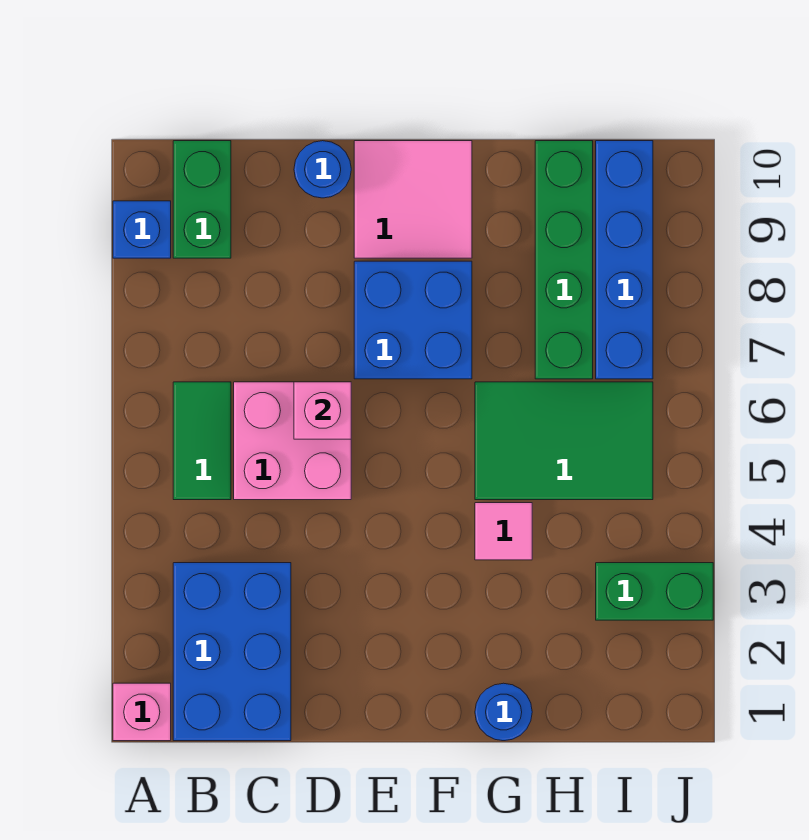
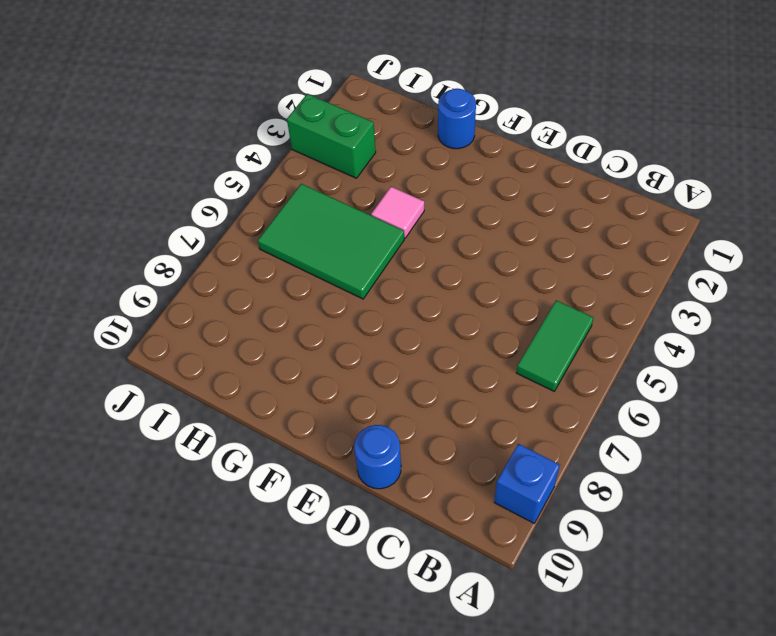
none -> pink brick A1 level 1
none -> blue brick B1:C3 level 1
none -> green brick B9:B10 level 1

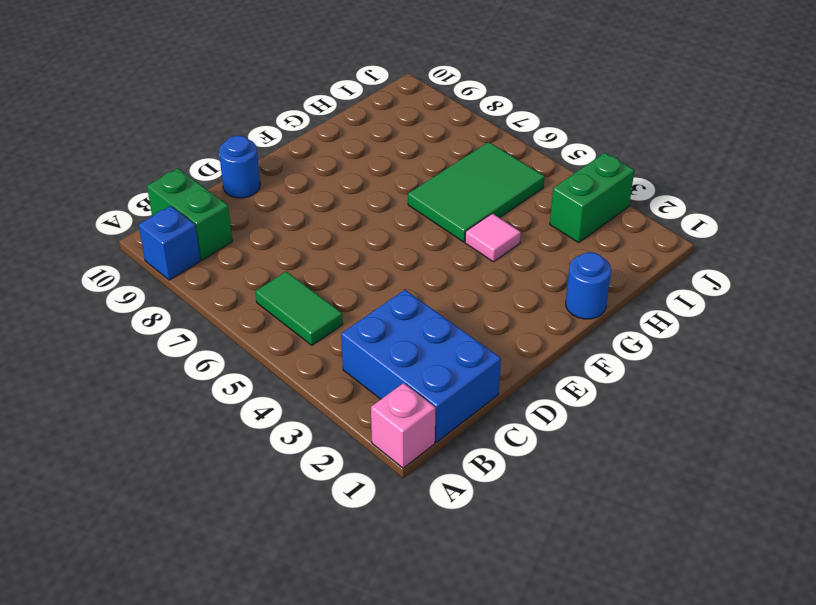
none -> pink brick C5:D6 level 1
none -> blue brick E7:F8 level 1
none -> pink tile E9:F10 level 1

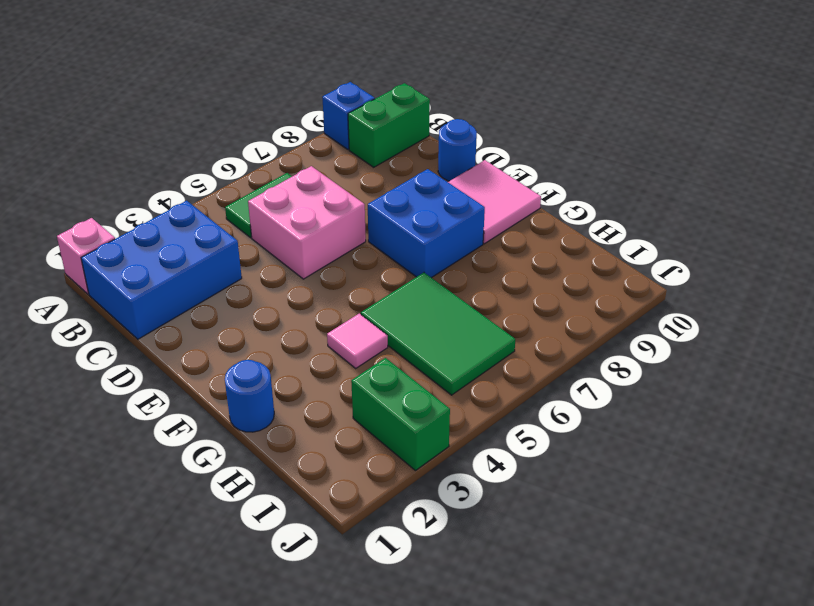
none -> green brick H7:H10 level 1
none -> blue brick I7:I10 level 1
none -> pink brick D6 level 2

